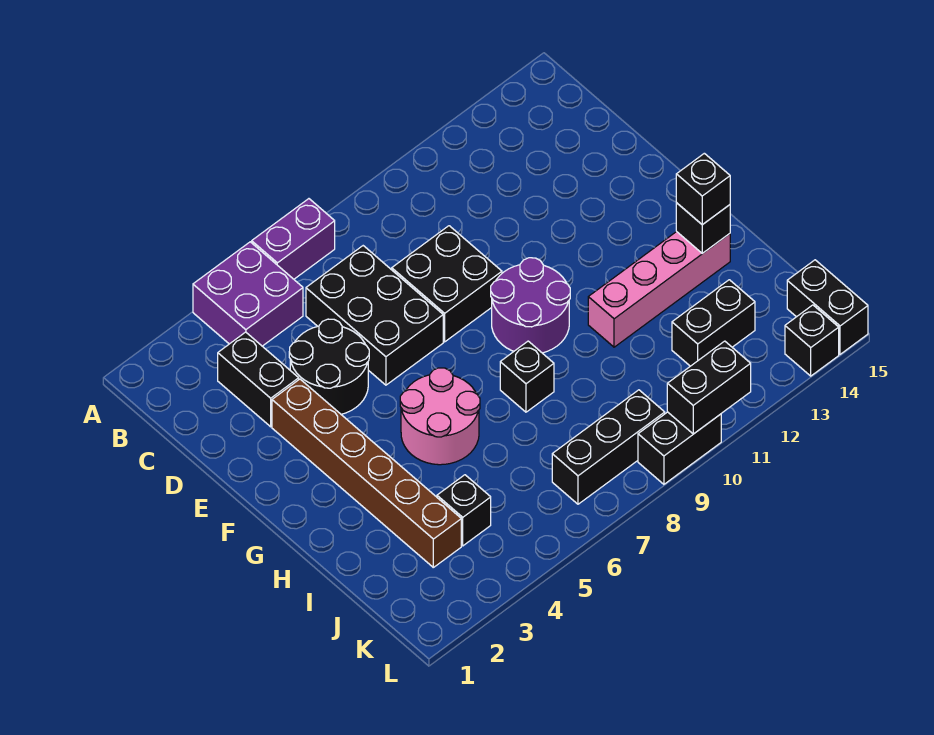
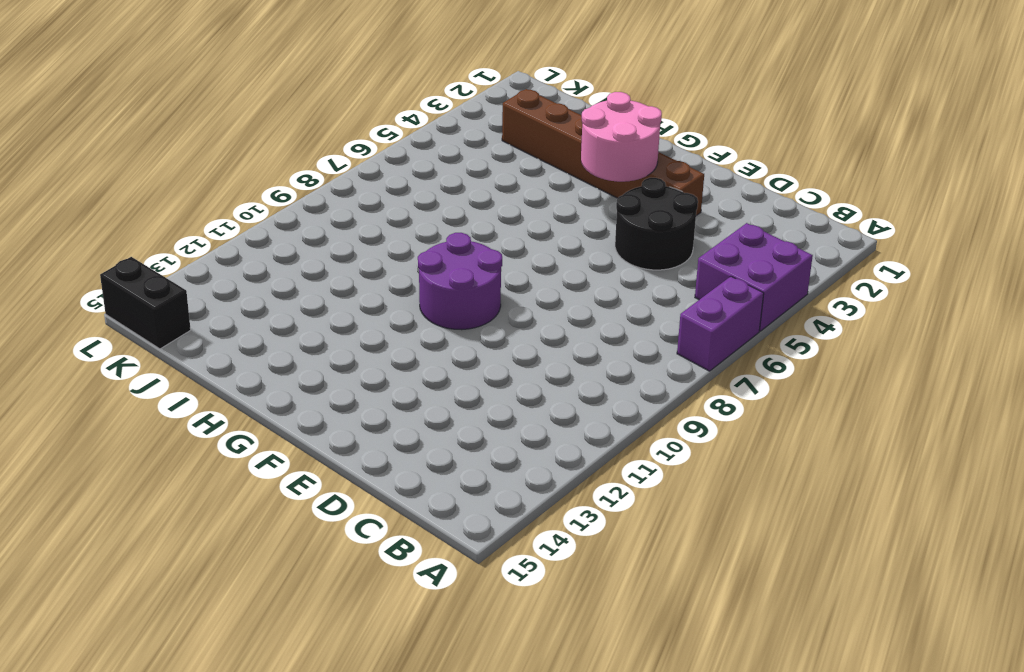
pink round brick F3:G4 level 2 -> pink round brick G5:H6 level 1
none -> black brick C3:D3 level 1
none -> black brick C6:E7 level 1
none -> black brick D8:E9 level 1

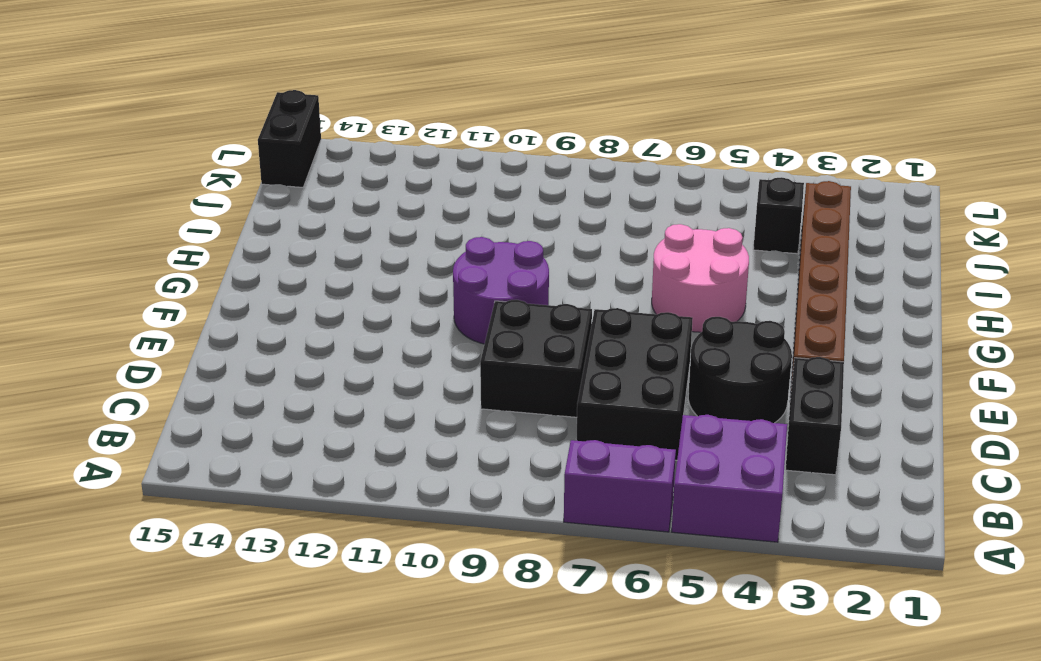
none -> black brick H8 level 1
none -> pink brick H11:H14 level 1
none -> black brick J12:J13 level 1

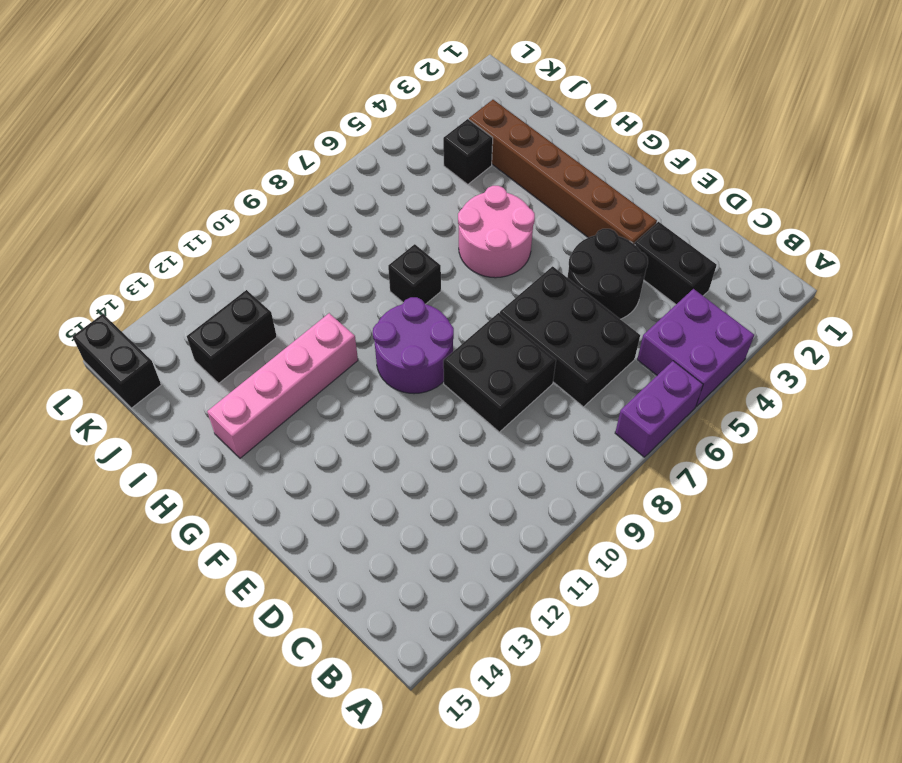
none -> black brick K7:K9 level 1
none -> black brick L9:L10 level 1
none -> black brick L14 level 1

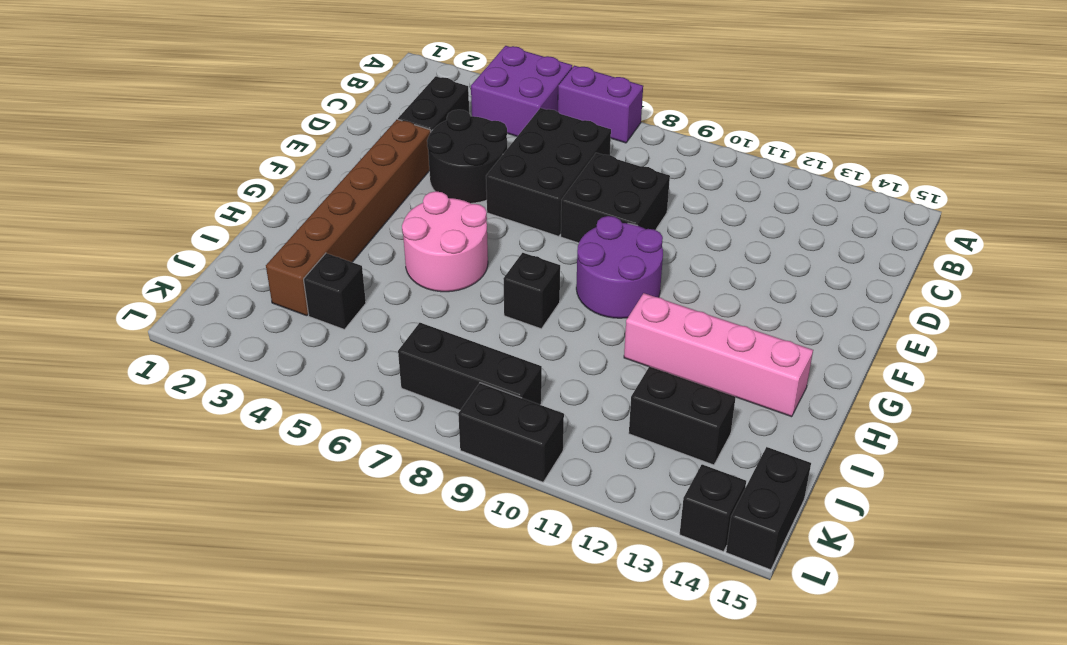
none -> black brick H14 level 2
none -> black brick L10:L11 level 2
none -> black brick H14 level 3

